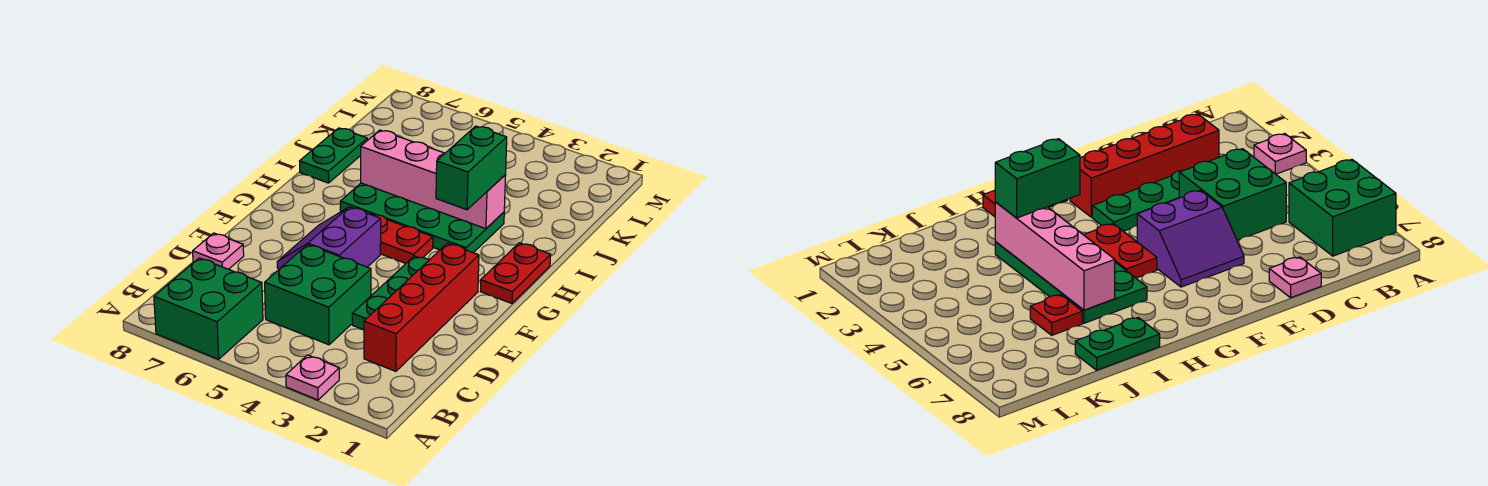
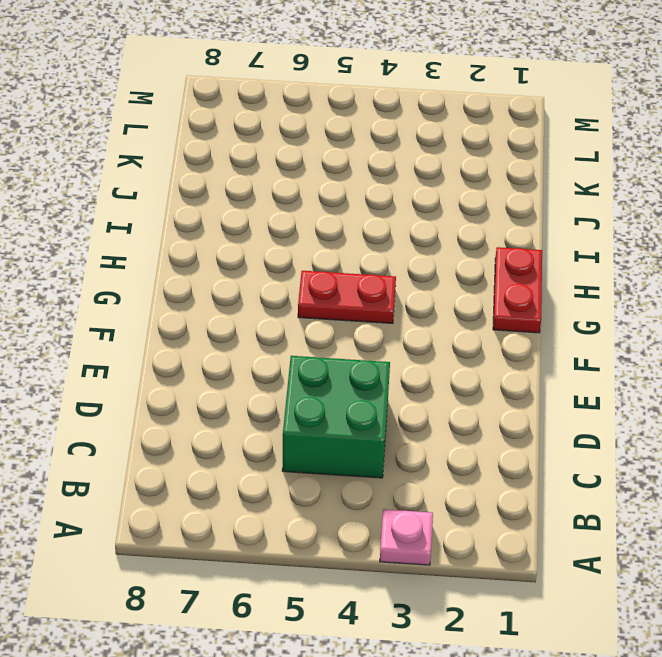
none -> green brick A6:B7 level 1
none -> red brick C2:F2 level 1
none -> green plate D3:F3 level 1

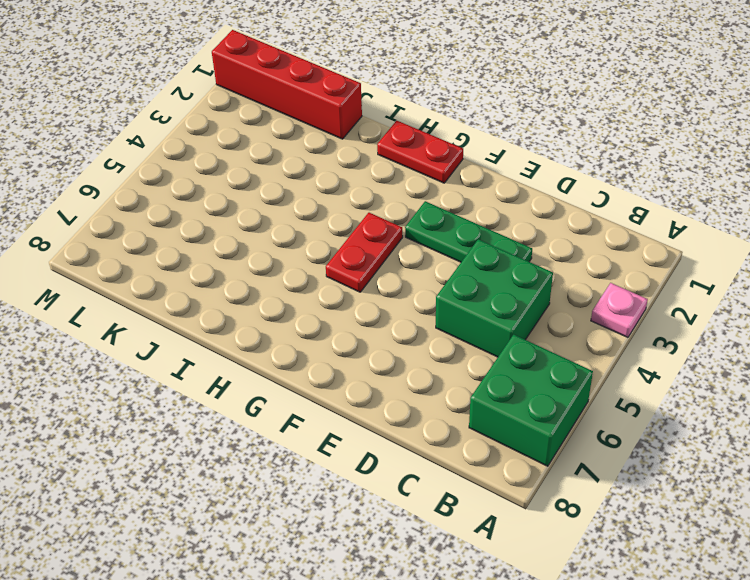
red brick J1:M1 level 1 -> red brick C2:F2 level 1
none -> pink plate D8 level 1
none -> purple slope E5:F6 level 1 top 5
none -> green plate H3:I6 level 1

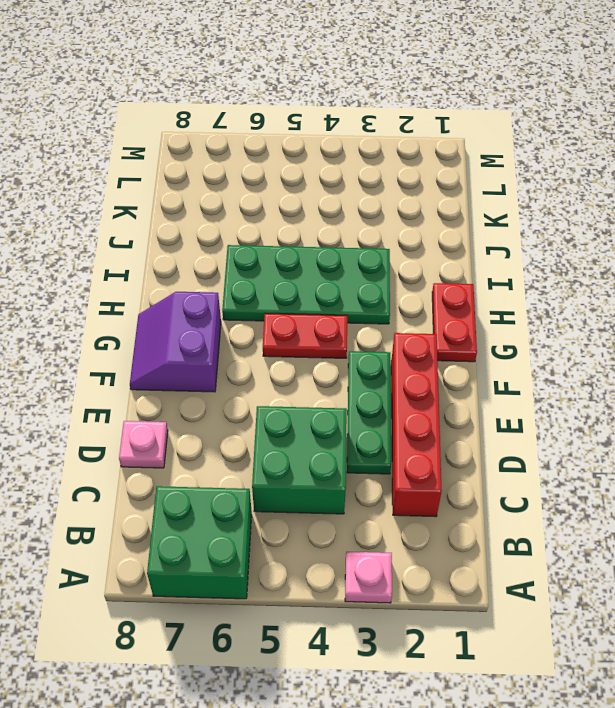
purple slope F7:G8 level 1 top 7 -> purple slope E5:F6 level 1 top 5
none -> green plate I8:J8 level 1
none -> red plate J6 level 1
none -> pink brick I3:I6 level 2

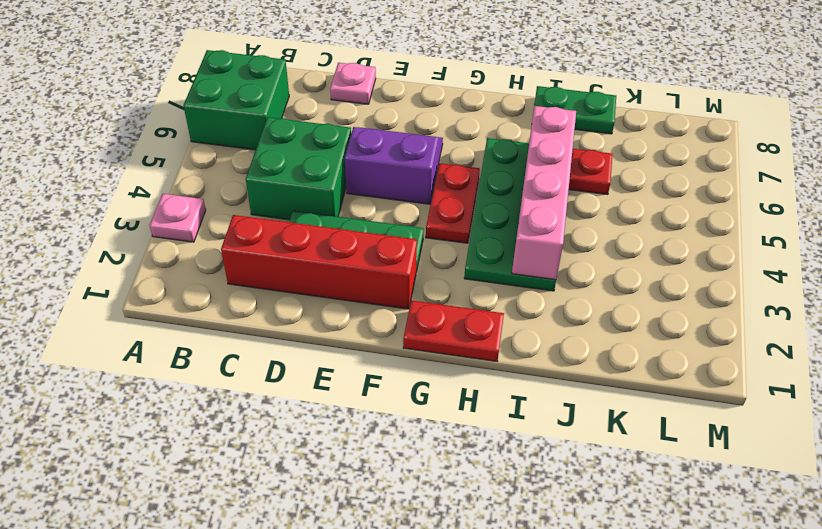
none -> green brick H3:I3 level 3

